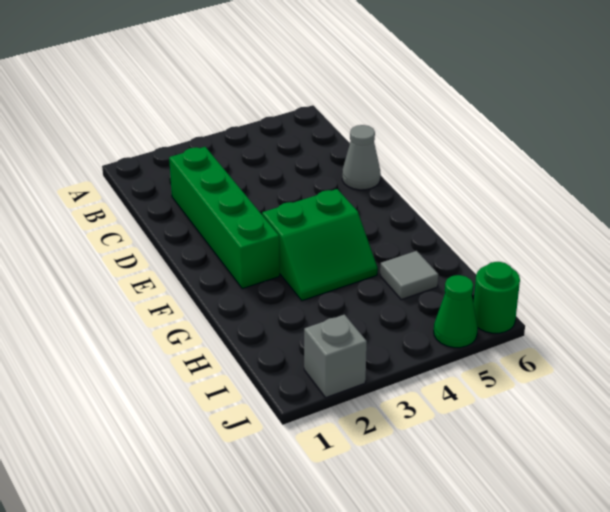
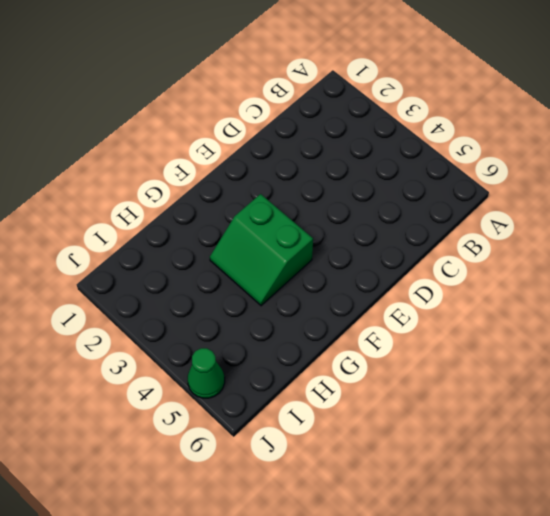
none -> green brick C2:F2 level 1
none -> grey cone D6 level 1

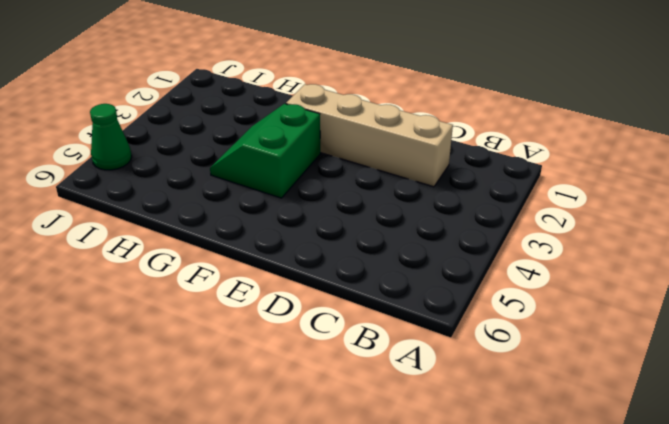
tan brick C2:F2 level 1 -> green brick C2:F2 level 1
none -> grey cone D6 level 1
none -> grey tile H5 level 1

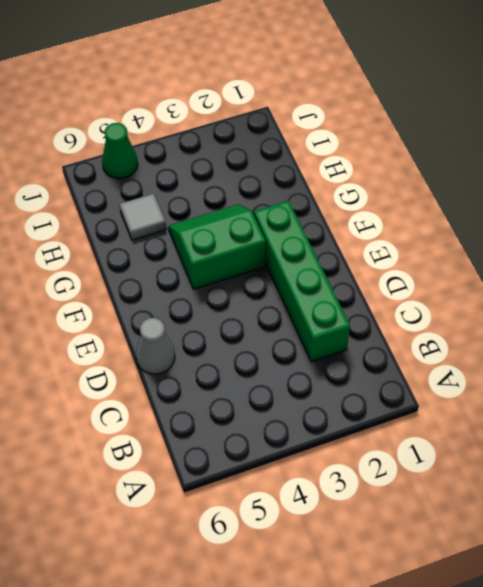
none -> grey brick J2 level 1
none -> green round brick J6 level 1

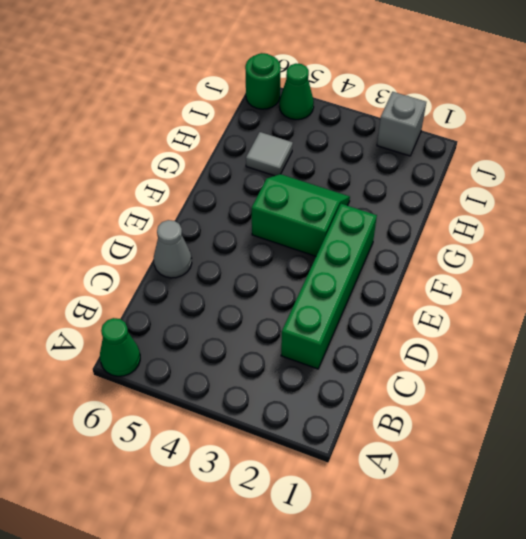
green cone A6 level 1 -> none

